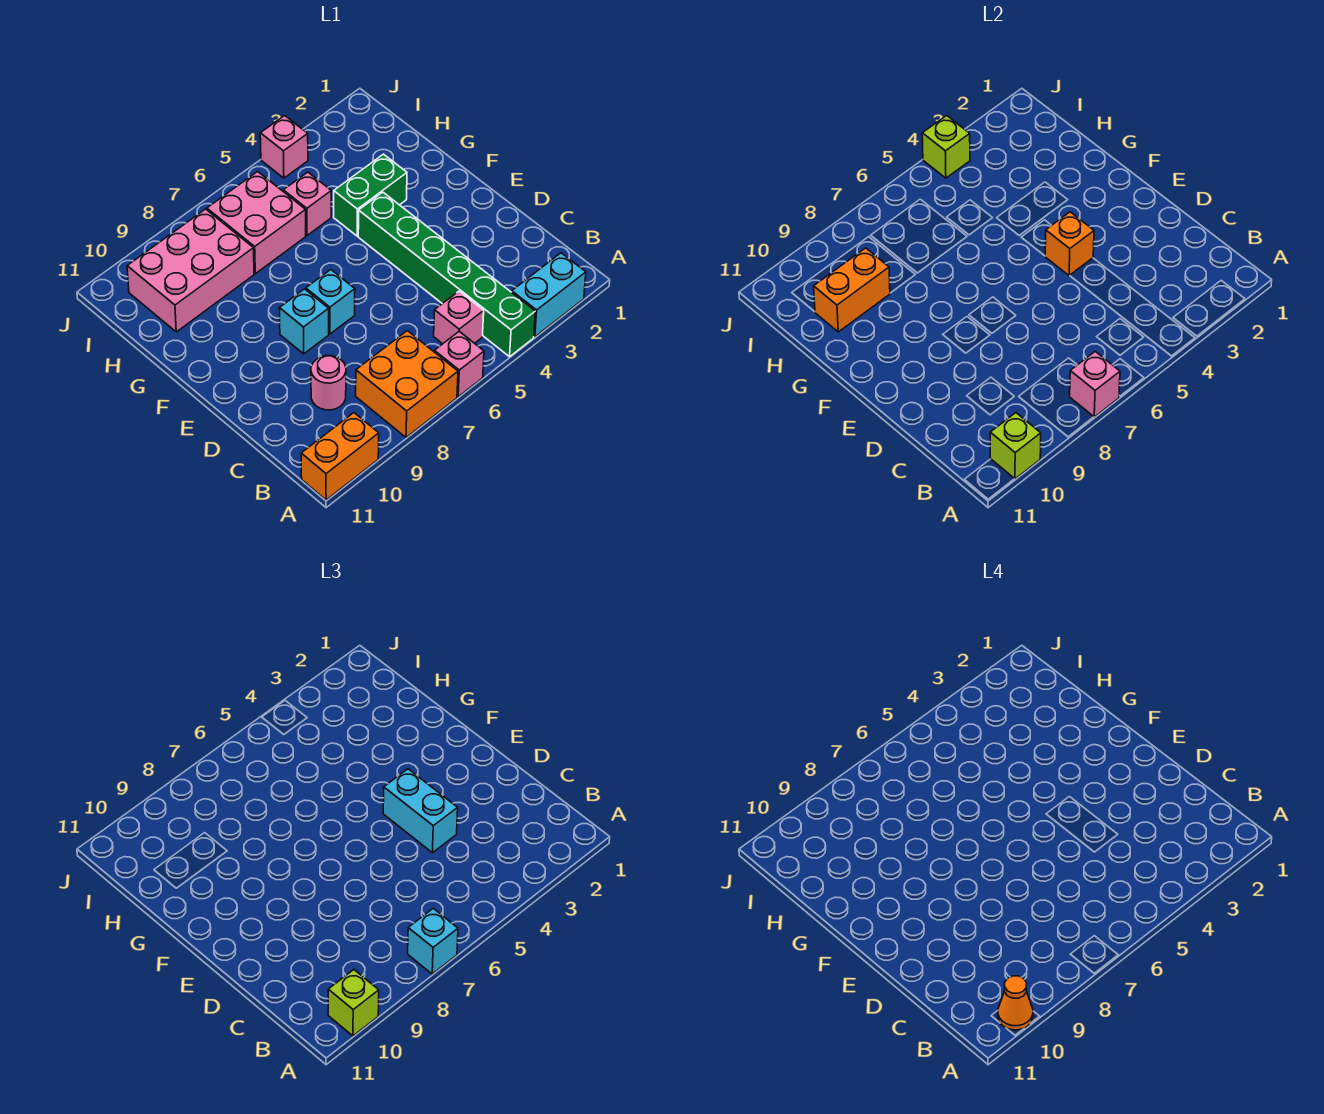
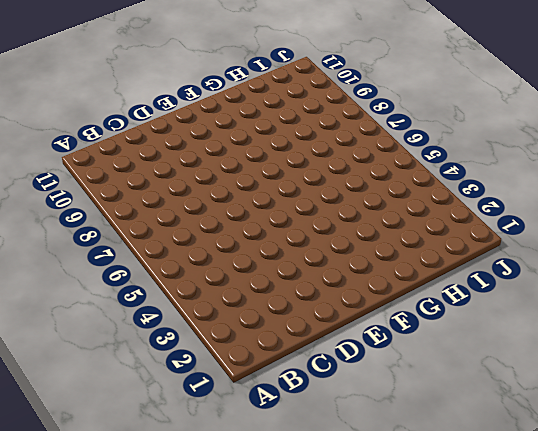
none -> cyan brick A2:A3 level 1
none -> green brick A4:F4 level 1
none -> pink brick A6 level 1

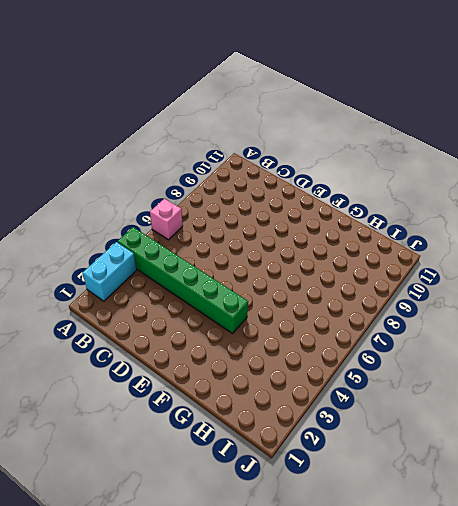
none -> orange brick A7:B8 level 1
none -> orange brick A10:A11 level 1
none -> pink brick B5 level 1

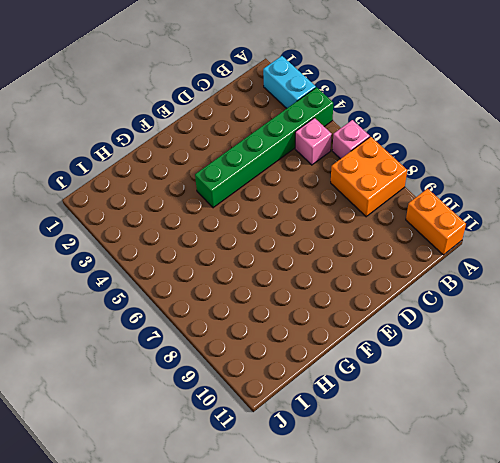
none -> pink round brick C9 level 1
none -> cyan brick E7 level 1
none -> cyan brick E8 level 1

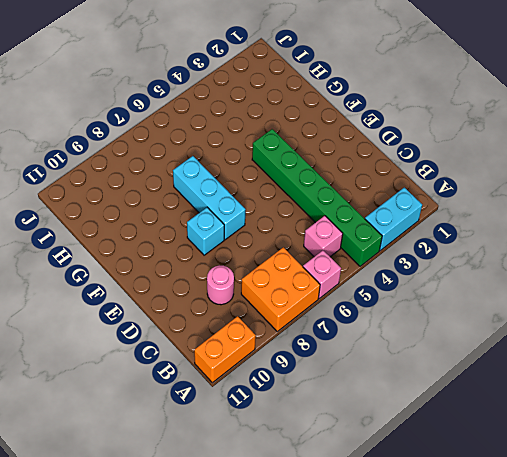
cyan brick E7:G7 level 1 -> cyan brick E7 level 1
none -> green brick G3:G4 level 1
none -> pink brick H5 level 1
none -> pink brick H6:I7 level 1

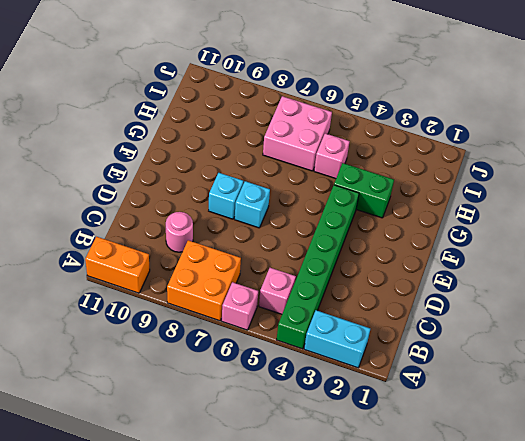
none -> pink brick H8:I10 level 1
none -> pink brick J4 level 1
none -> pink brick A7 level 2

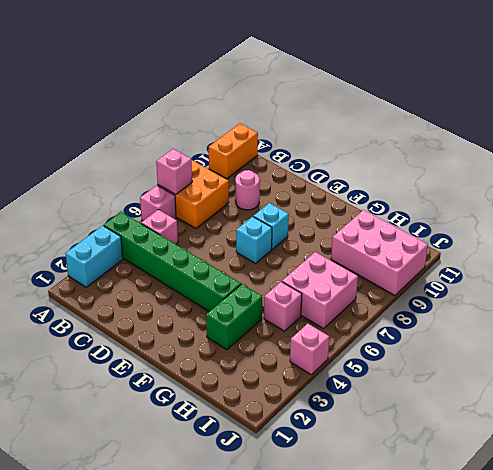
pink brick H9:J10 level 1 -> pink brick H8:I10 level 1
none -> lime brick A10 level 2
none -> orange brick E4 level 2
none -> orange brick H9:H10 level 2

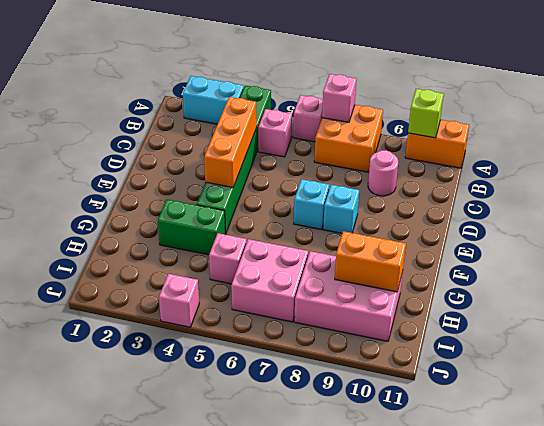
orange brick C4:E4 level 2 -> orange brick E4 level 2
none -> lime brick J4 level 2
none -> cyan brick A7 level 3
none -> lime brick A10 level 3

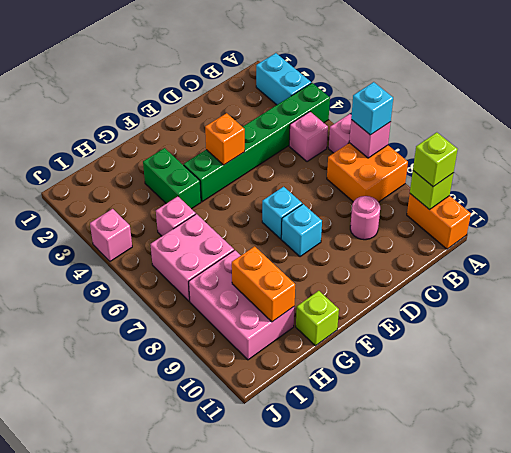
lime brick G11 level 1 -> lime brick J4 level 2
none -> cyan brick D4:E4 level 3
none -> orange cone A10 level 4

